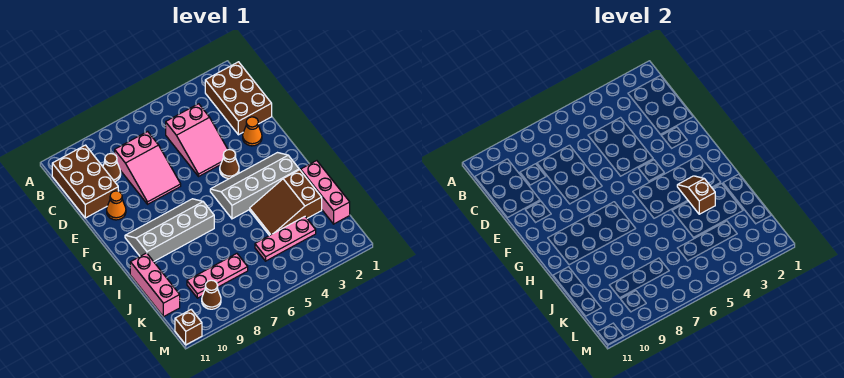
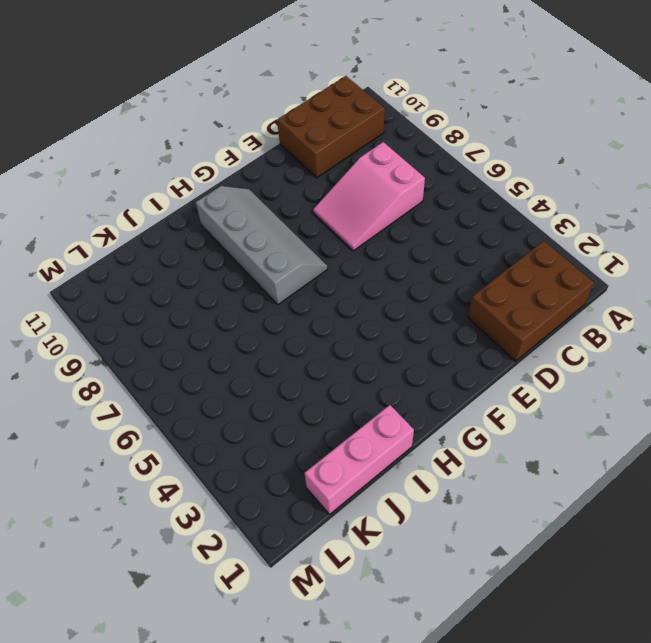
none -> pink slope C4:E5 level 1 top C
none -> brown cone C9 level 1
none -> orange cone E2 level 1

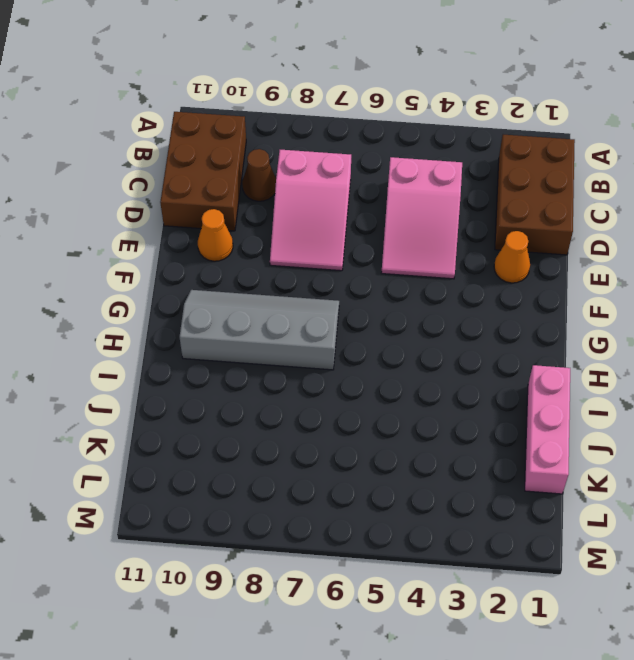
none -> brown cone F4 level 1
none -> grey slope G2:H5 level 1 top H
none -> brown slope I2:J4 level 1 top 2

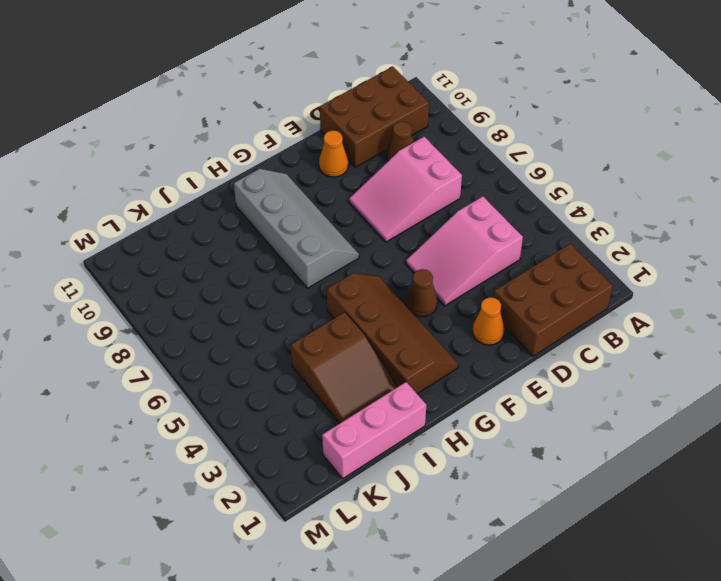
brown slope G2:H5 level 1 top H -> grey slope G2:H5 level 1 top H
brown slope I2:J4 level 1 top 4 -> brown slope I2:J4 level 1 top 2
none -> pink brick I11:K11 level 1
none -> pink plate K3:K5 level 1
none -> pink plate K7:K9 level 1

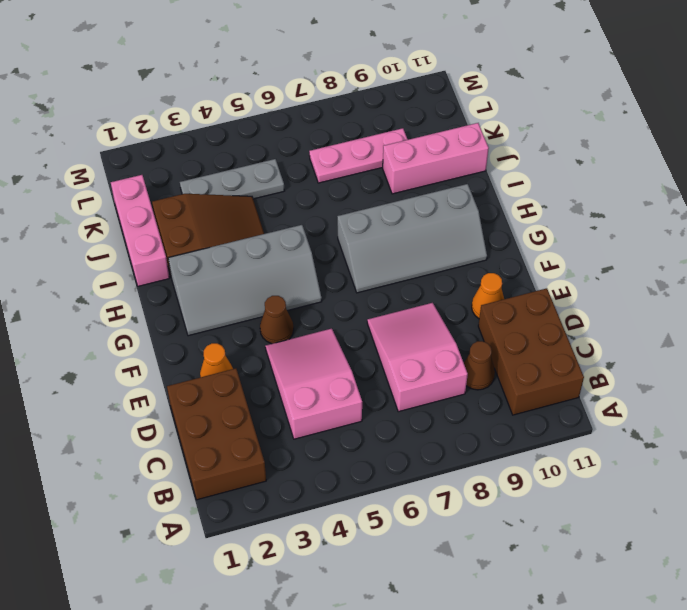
pink brick J9:J11 level 1 -> pink brick I11:K11 level 1
grey plate K3:K5 level 1 -> pink plate K3:K5 level 1
none -> brown cone L9 level 1
none -> brown brick M11 level 1
none -> brown slope H3:I3 level 2 top I

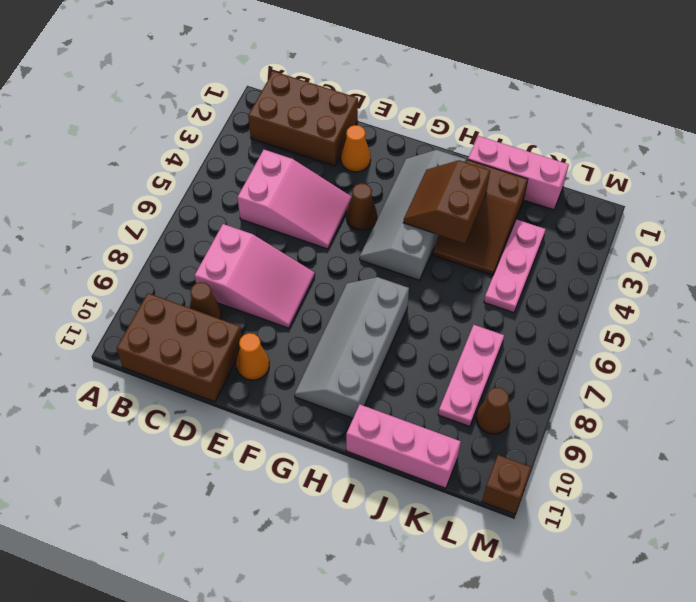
brown slope H3:I4 level 2 top I -> brown slope H3:I3 level 2 top I

